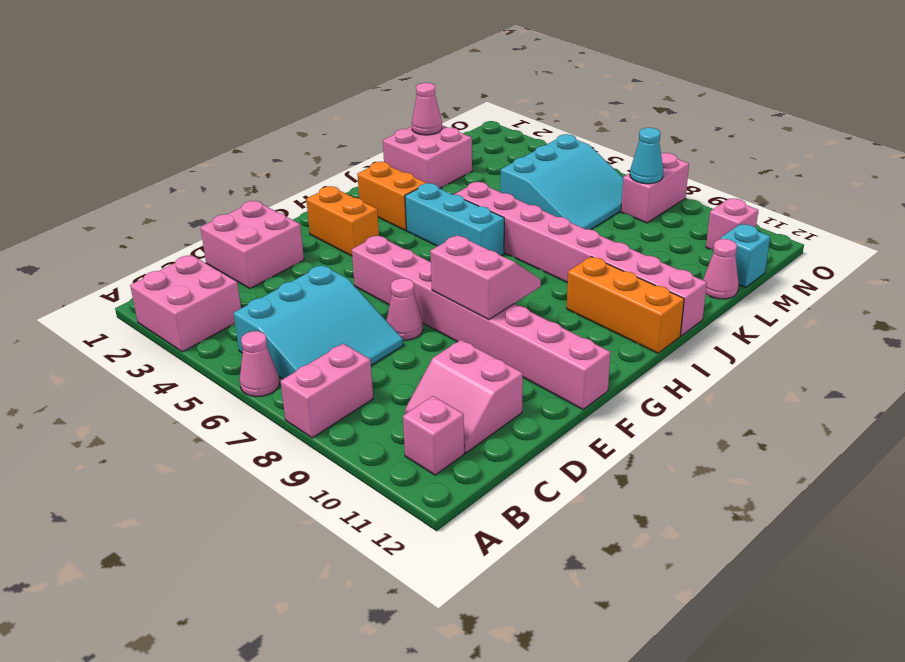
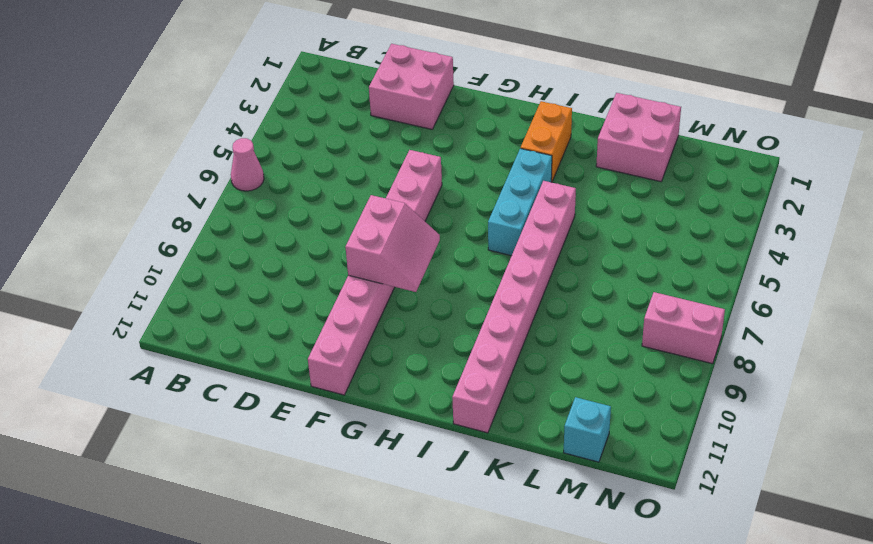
none -> pink brick A2:B3 level 1
none -> pink brick A8:B8 level 1
none -> cyan slope B5:D7 level 1 top 5

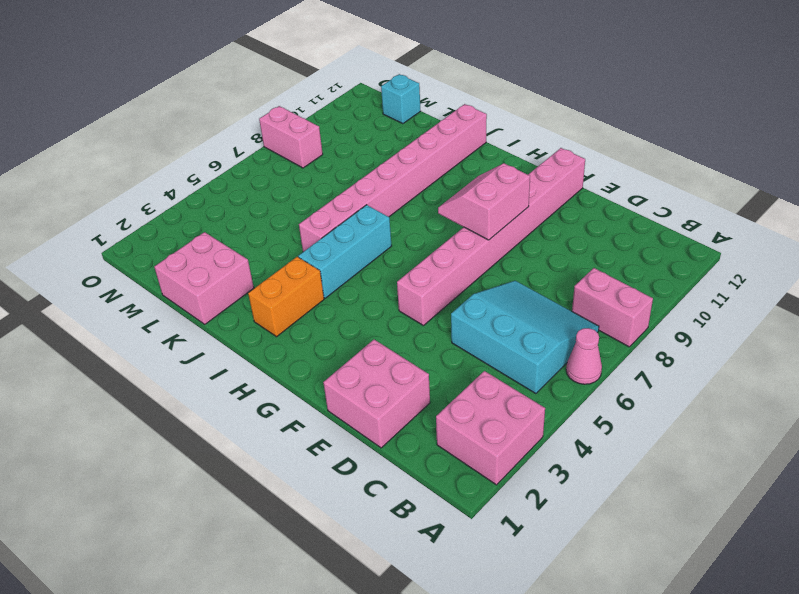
none -> pink brick B11 level 1
none -> pink slope C10:D11 level 1 top D
none -> pink cone E7 level 1

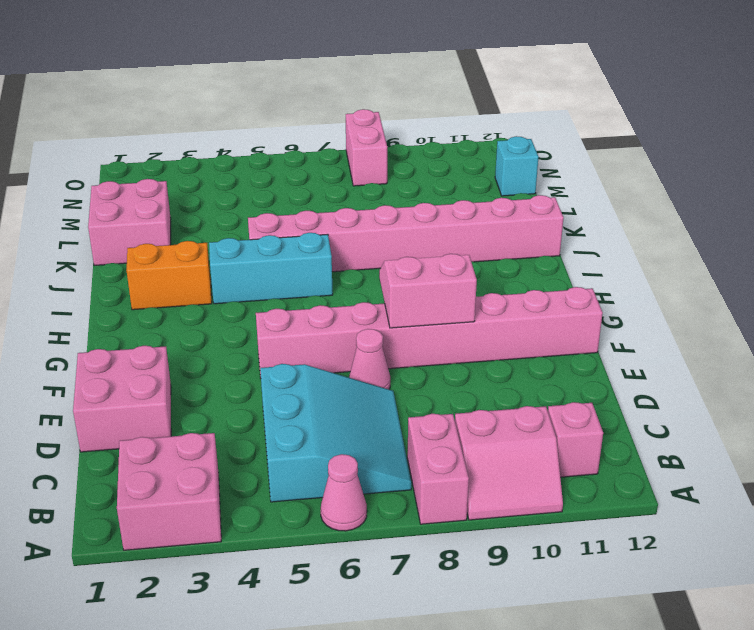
pink slope A9:B10 level 1 top B -> pink slope C10:D11 level 1 top D
none -> orange brick G2:G3 level 1
none -> orange brick I10:I12 level 1
none -> cyan slope L5:N7 level 1 top 5

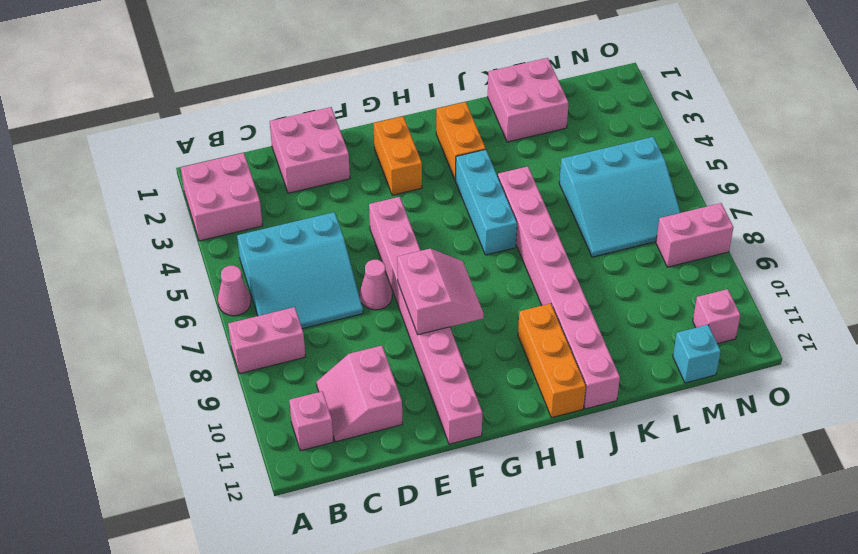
none -> pink cone L12 level 1
none -> pink cone L1 level 2
none -> cyan cone N8 level 2

